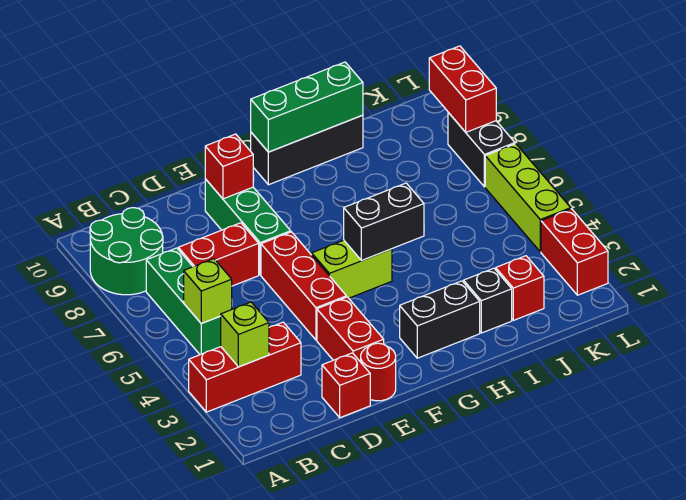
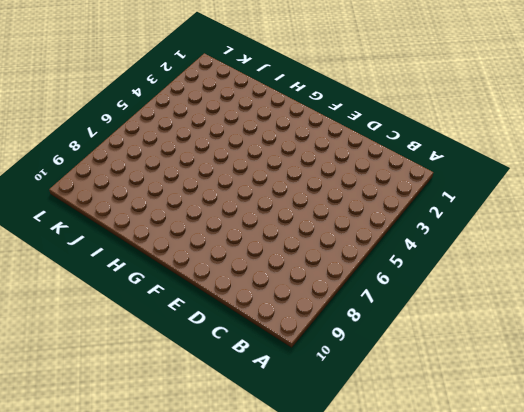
none -> red brick A3:C3 level 1
none -> green round brick A8:B9 level 1
none -> green brick B5:B7 level 1

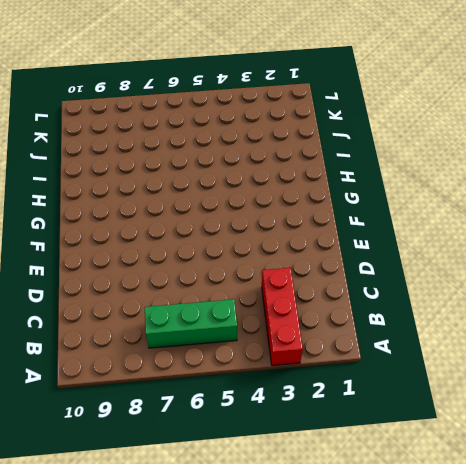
none -> green round brick A8:B9 level 1
none -> red brick C7:D7 level 1
none -> red brick D1 level 1

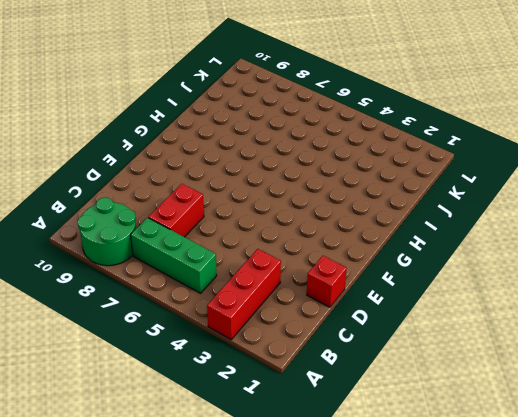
none -> red round brick E1 level 1
none -> red brick E2:E3 level 1
none -> red brick E4:E6 level 1

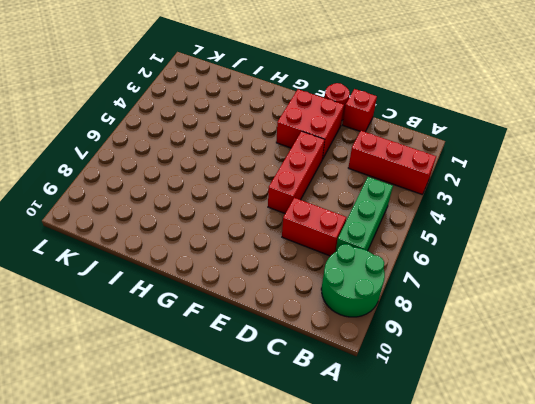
red brick E2:F3 level 1 -> red brick E2:E3 level 1
none -> green brick E7:E9 level 1
none -> lime brick F5:G5 level 1
none -> black brick G2:H2 level 1

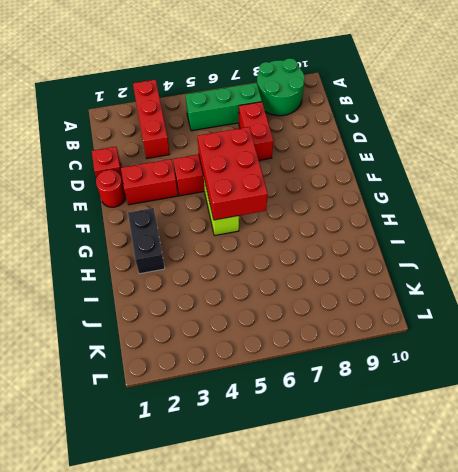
red brick E5:G6 level 2 -> black brick G5:H5 level 2
none -> green brick E7:E9 level 1
none -> black brick G10:I10 level 1
none -> black brick I2 level 1

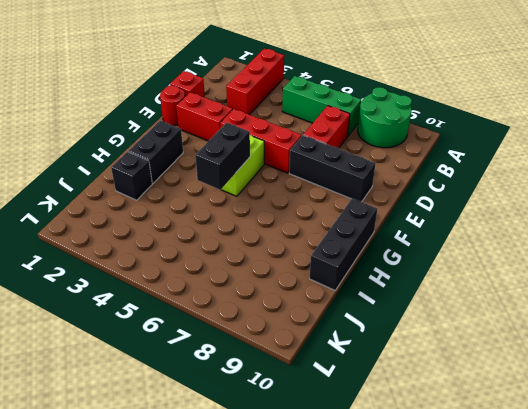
black brick E7:E9 level 1 -> green brick E7:E9 level 1
none -> red brick J2 level 1
none -> red brick L2:L3 level 1
none -> lime brick L4:L6 level 1

